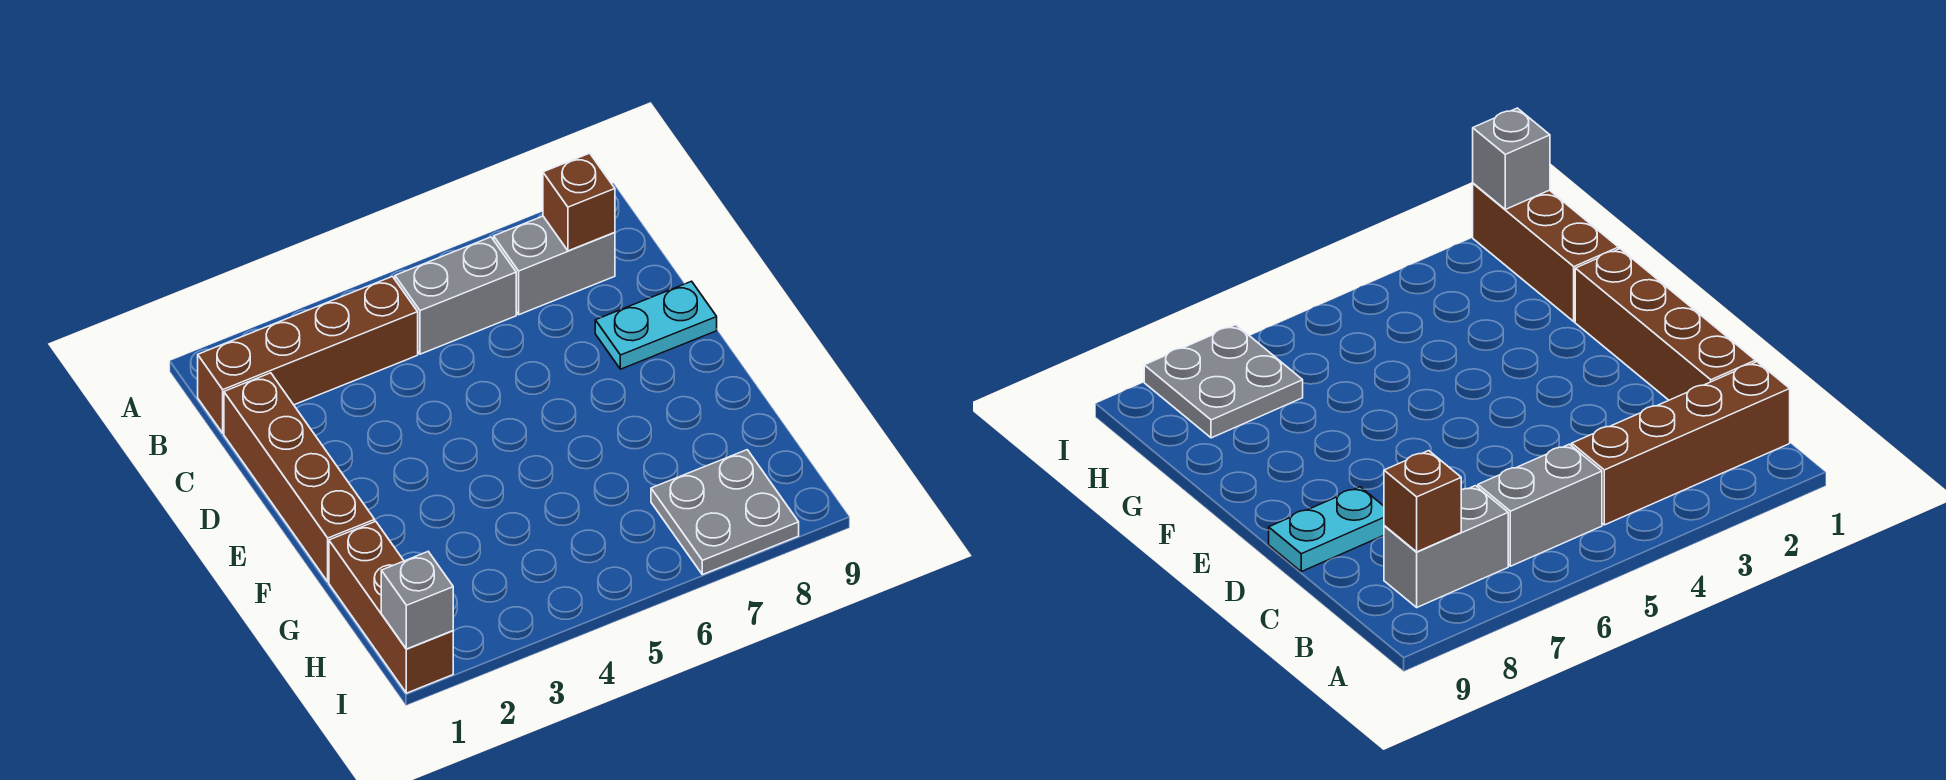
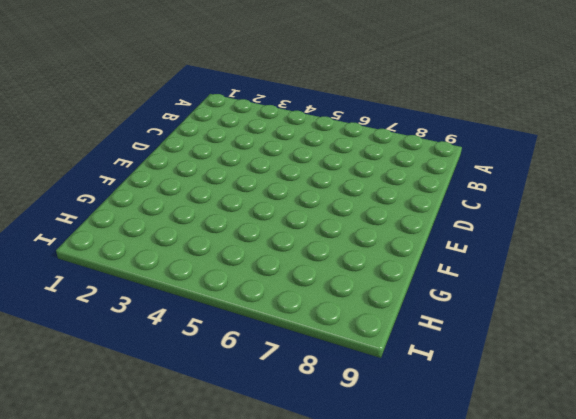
none -> brown brick B1:B4 level 1
none -> grey brick B5:B6 level 1

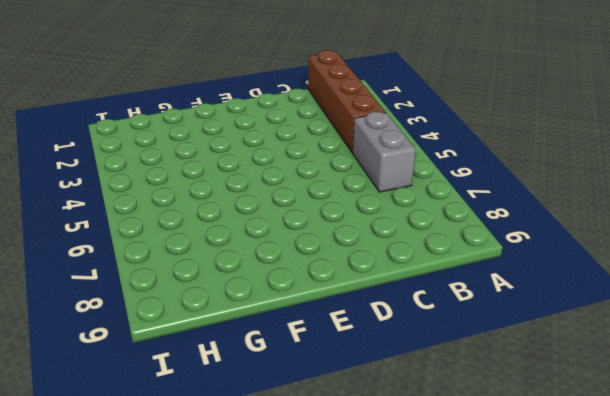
none -> grey brick B7:B8 level 1
none -> brown brick C1:F1 level 1

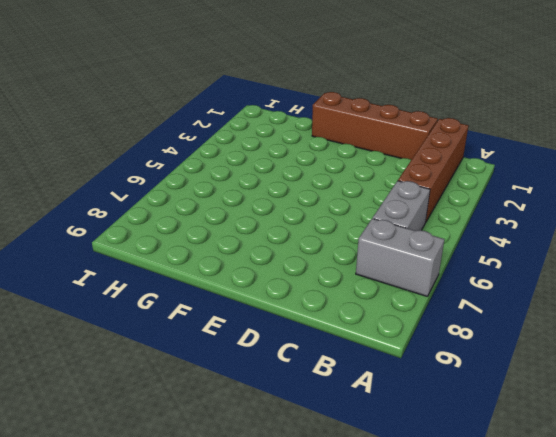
grey brick A7:B7 level 1 -> grey brick B7:B8 level 1
none -> cyan plate D8:D9 level 1
none -> brown brick G1:I1 level 1

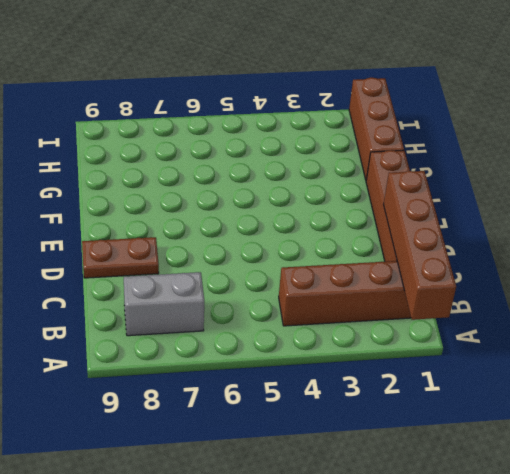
brown brick A1:D1 level 2 -> none
brown plate D8:D9 level 1 -> cyan plate D8:D9 level 1
none -> grey brick B5:B6 level 1
none -> grey plate H7:I8 level 1

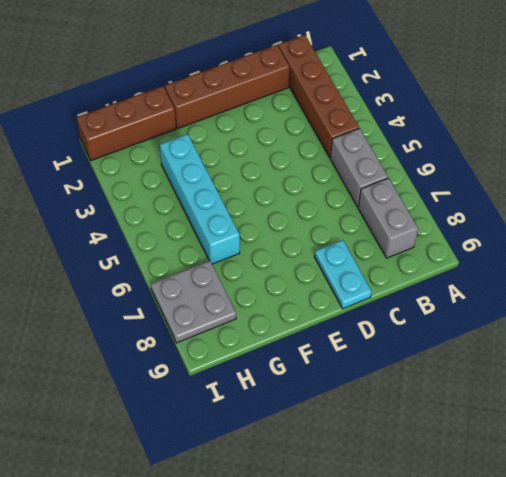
cyan brick G3:G6 level 1 -> none
none -> brown brick B8 level 2
none -> grey brick I1 level 2

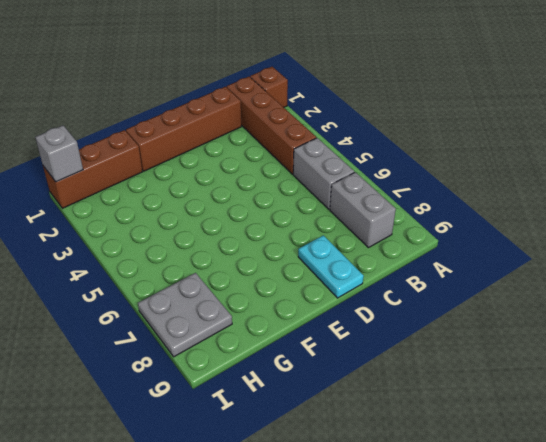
brown brick A1 level 1 -> brown brick B8 level 2

